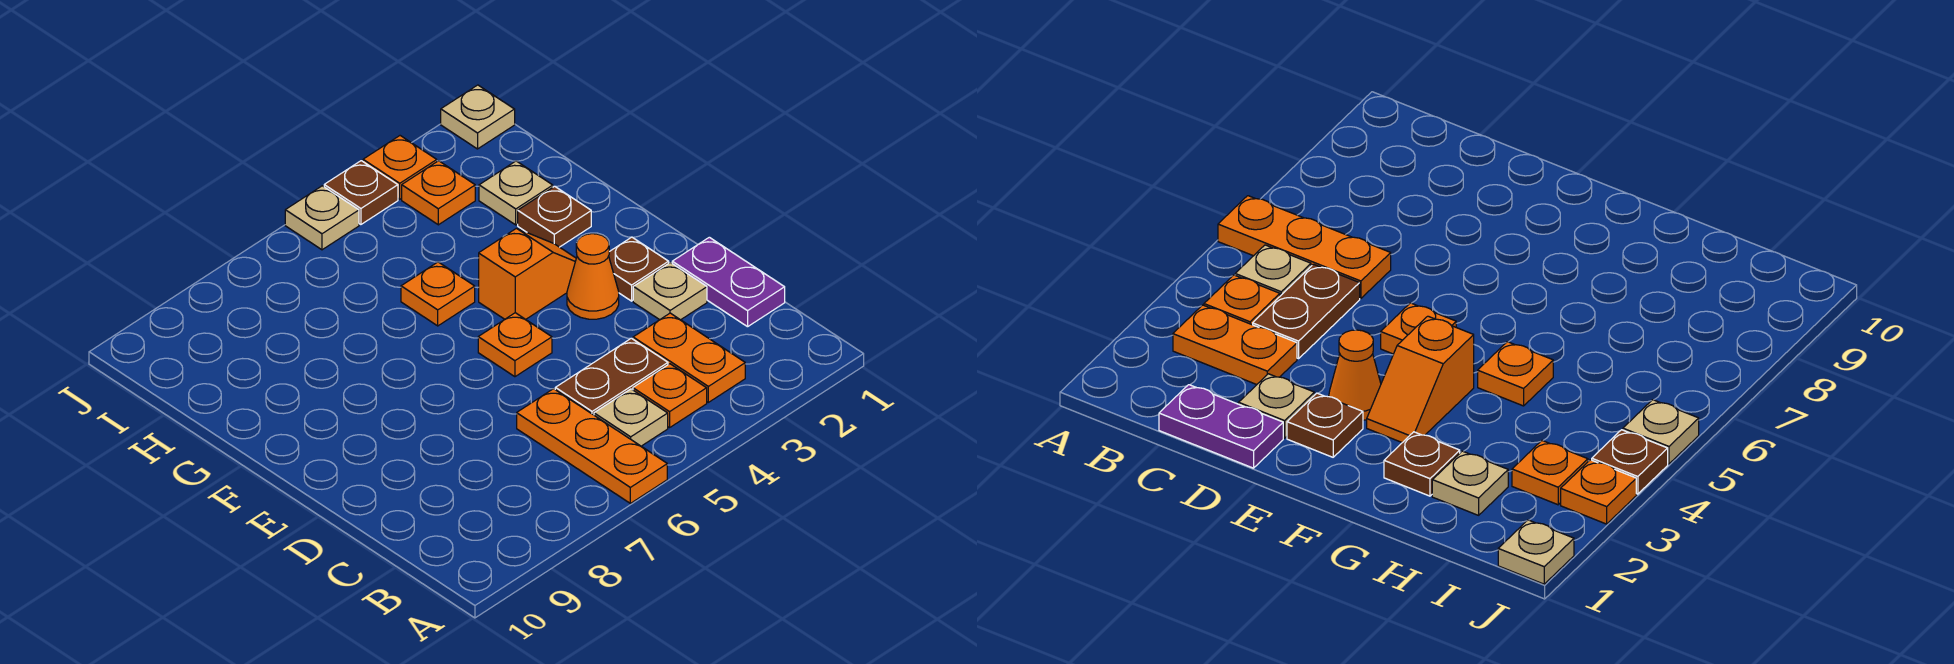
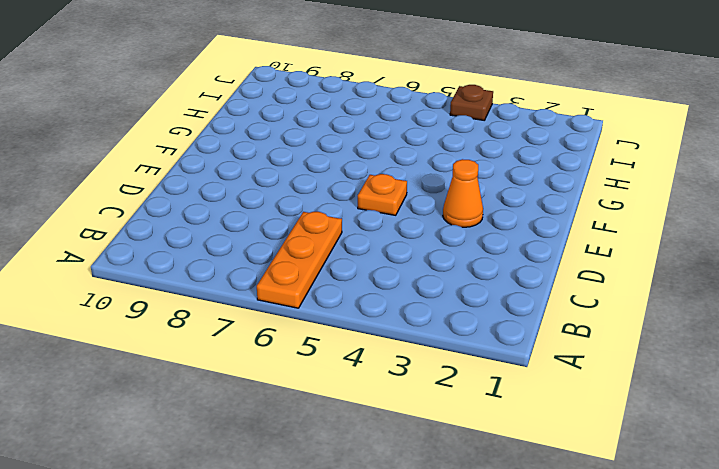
none -> orange plate B3:C3 level 1
none -> orange plate B4 level 1
none -> tan plate B5 level 1

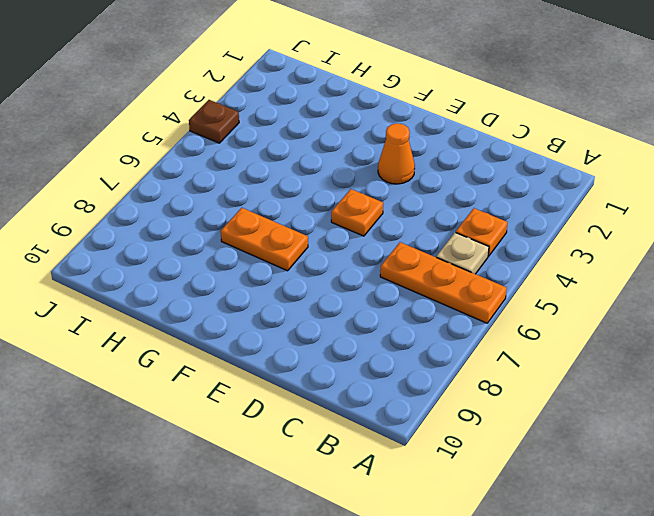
orange plate F7:G7 level 1 -> orange plate B3:C3 level 1
none -> purple plate C1:D1 level 1
none -> brown plate C4:C5 level 1
none -> tan plate D2 level 1

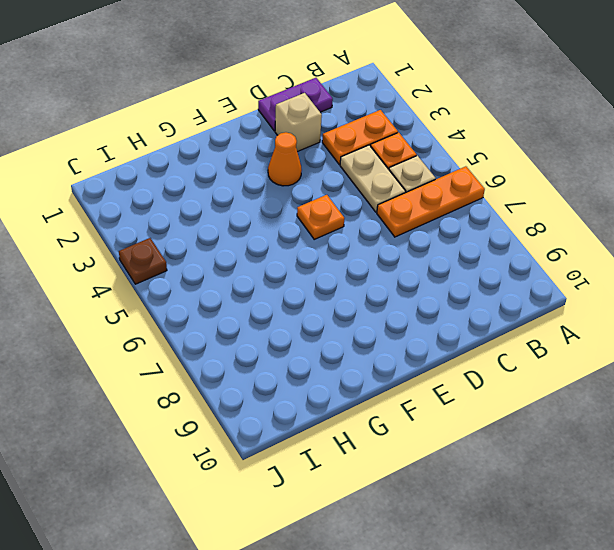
tan plate C4:C5 level 1 -> brown plate C4:C5 level 1
tan brick D2 level 1 -> tan plate D2 level 1
none -> brown plate E2 level 1
none -> orange slope F3:F4 level 1 top 4
none -> brown plate G2 level 1

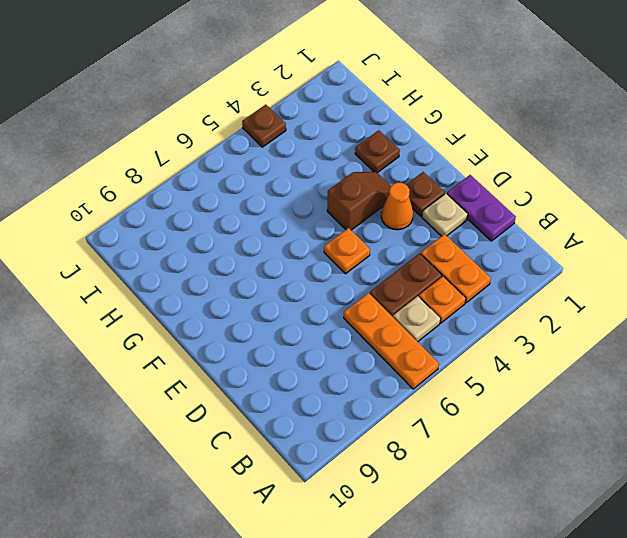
brown slope F3:F4 level 1 top 4 -> orange slope F3:F4 level 1 top 4
none -> orange plate G5 level 1
none -> tan plate H2 level 1
none -> orange plate I3 level 1

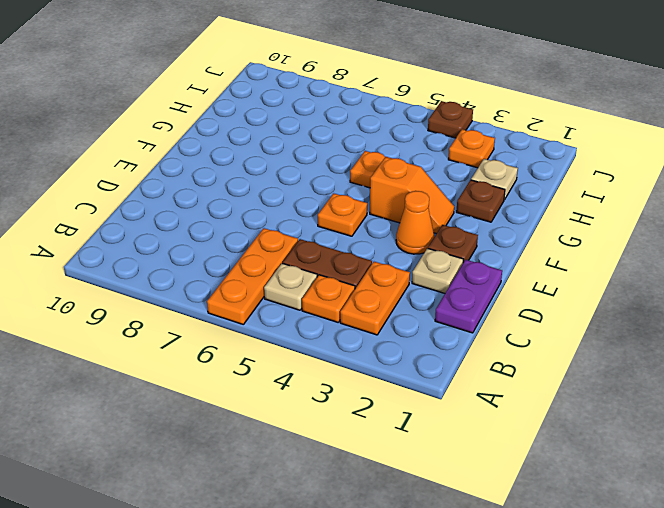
none -> tan plate J1 level 1
none -> orange plate J3 level 1
none -> tan plate J5 level 1

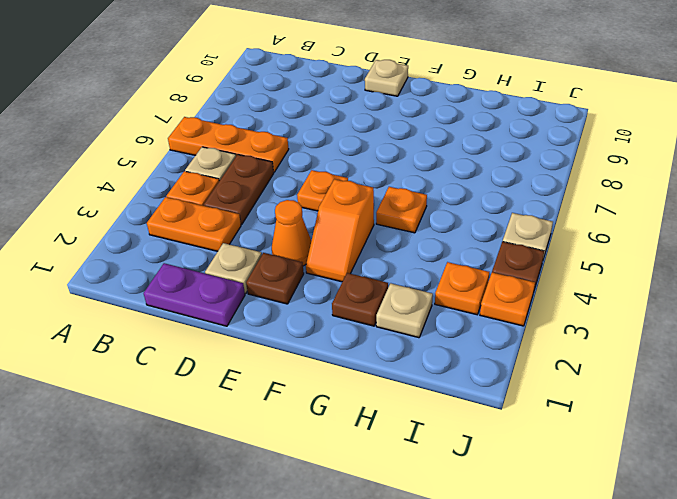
tan plate E10 level 1 -> tan plate J1 level 1

